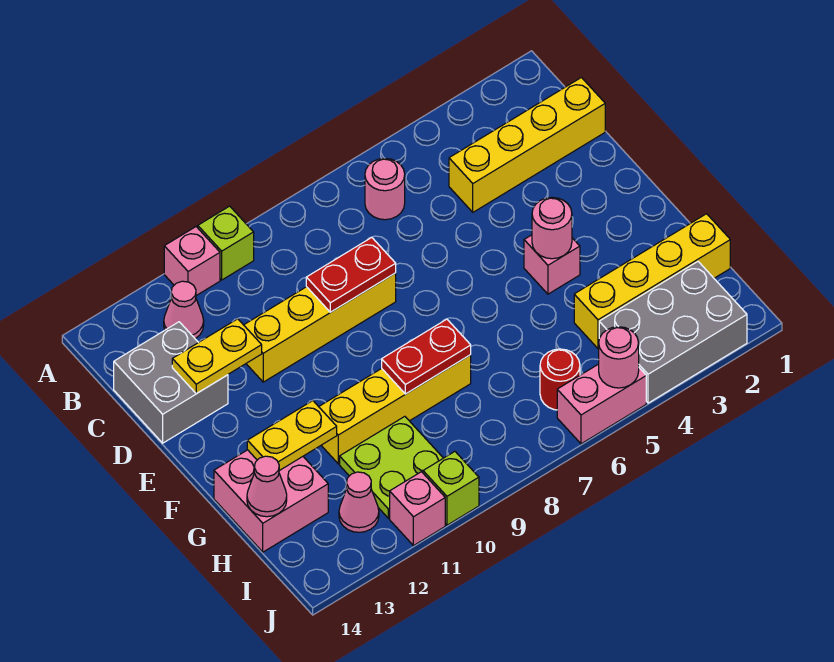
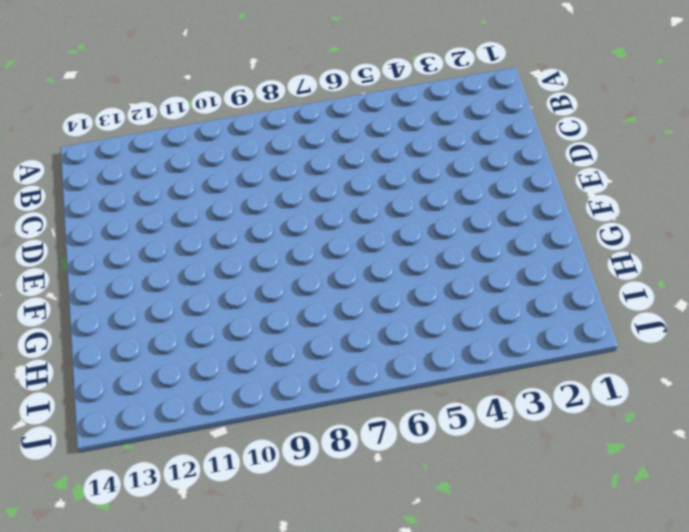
none -> lime brick A10 level 1
none -> pink brick A11 level 1
none -> pink round brick B6 level 1

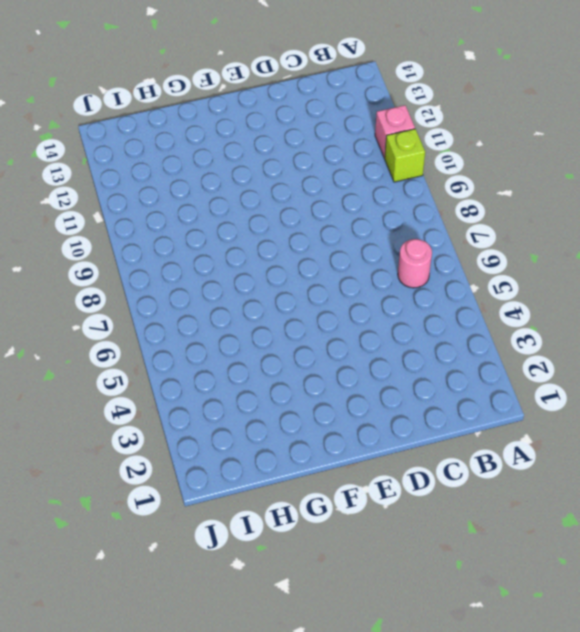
none -> pink cone B12 level 1
none -> yellow brick C1:C4 level 1
none -> grey brick C13:D14 level 1

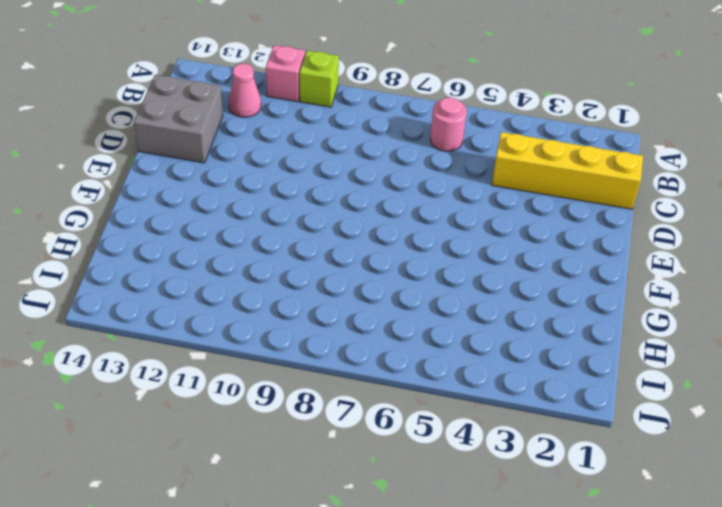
none -> yellow brick D8:D11 level 1
none -> pink brick F4 level 1
none -> yellow brick G8:G11 level 1

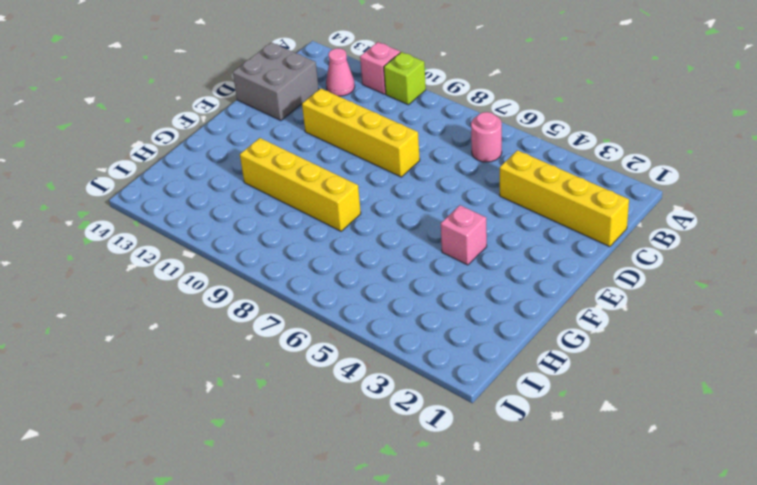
none -> pink brick G13:H14 level 1
none -> yellow brick H1:H4 level 1
none -> lime plate H10:I11 level 1

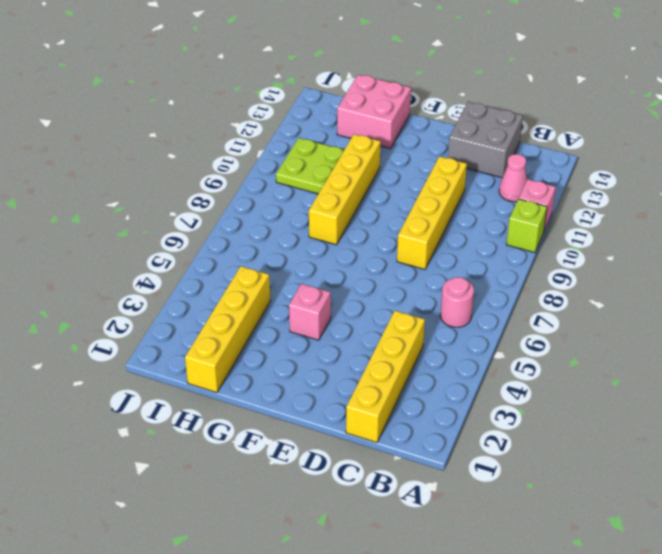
none -> grey brick I2:J4 level 1
none -> red round brick I6 level 1
none -> pink cone I12 level 1

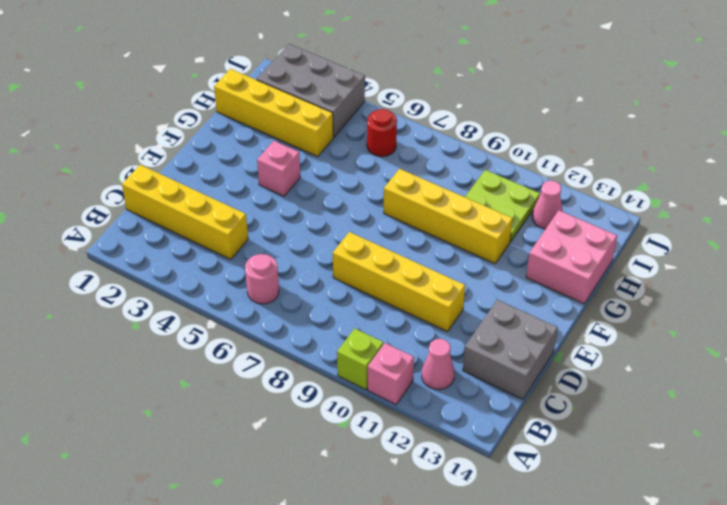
none -> pink brick J5:J6 level 1
none -> lime brick J10 level 1
none -> pink brick J11 level 1

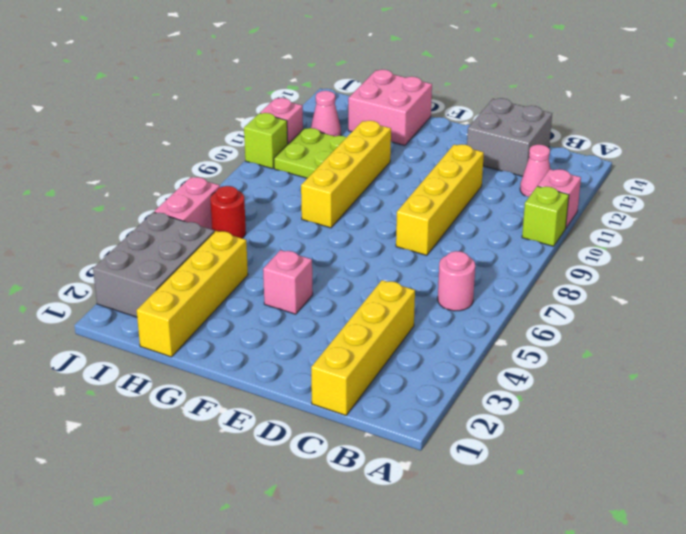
none -> red plate D8:D9 level 2
none -> yellow plate D12:D13 level 2
none -> pink round brick F4 level 2

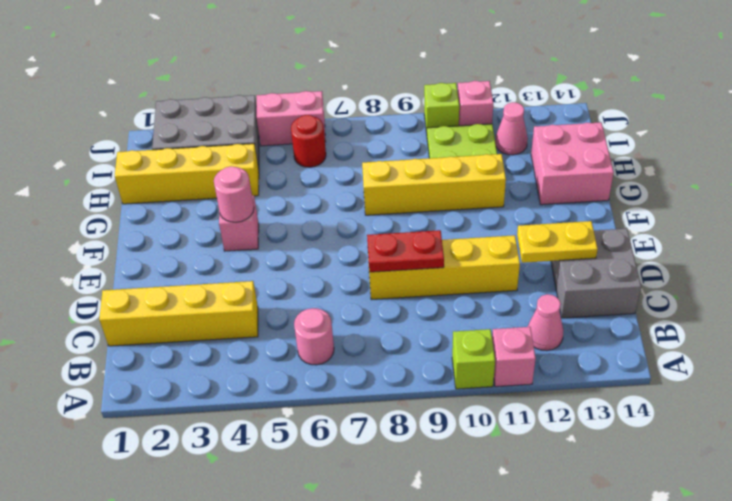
none -> red plate G8:G9 level 2
none -> yellow plate G12:G13 level 2
none -> pink cone H14 level 2

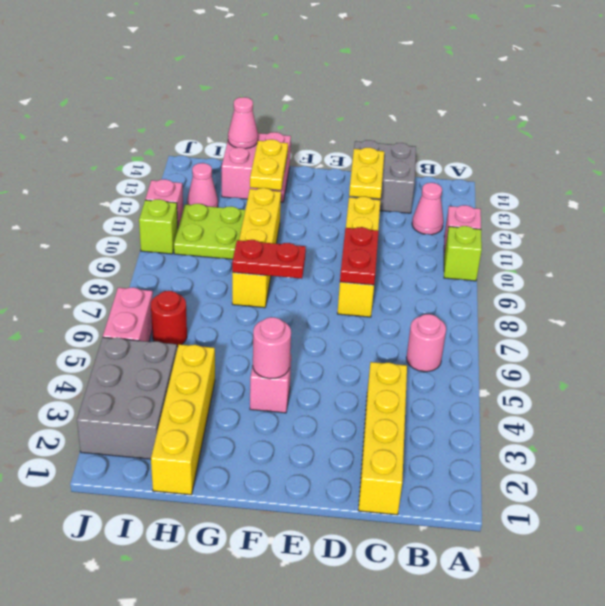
red plate F8:G8 level 2 -> red plate G8:G9 level 2
none -> pink round brick J5 level 2

